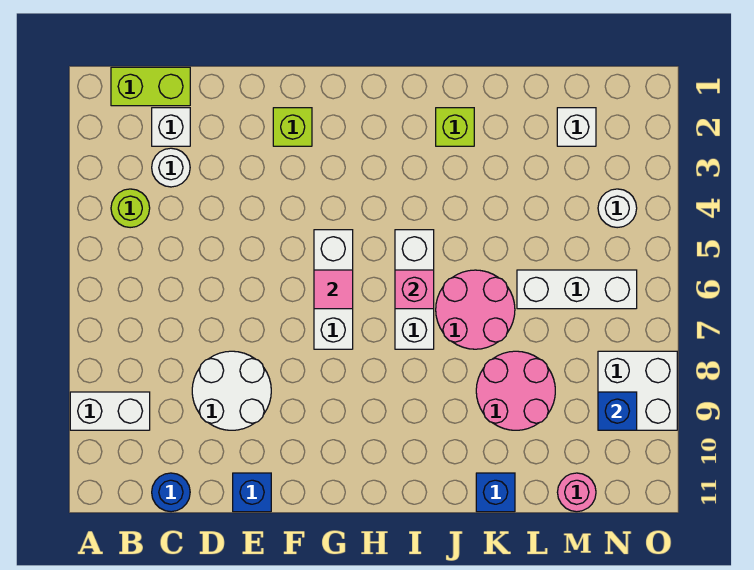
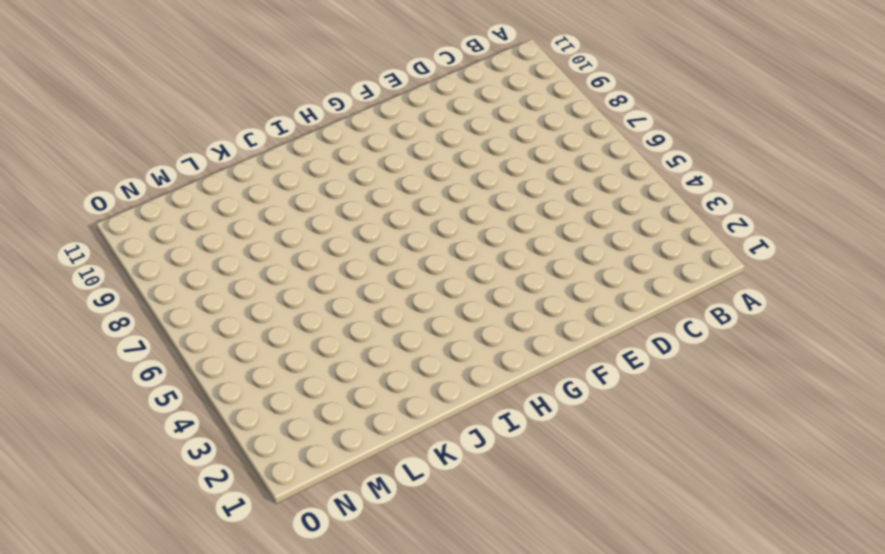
none -> white brick A9:B9 level 1
none -> lime brick B1:C1 level 1
none -> lime round brick B4 level 1

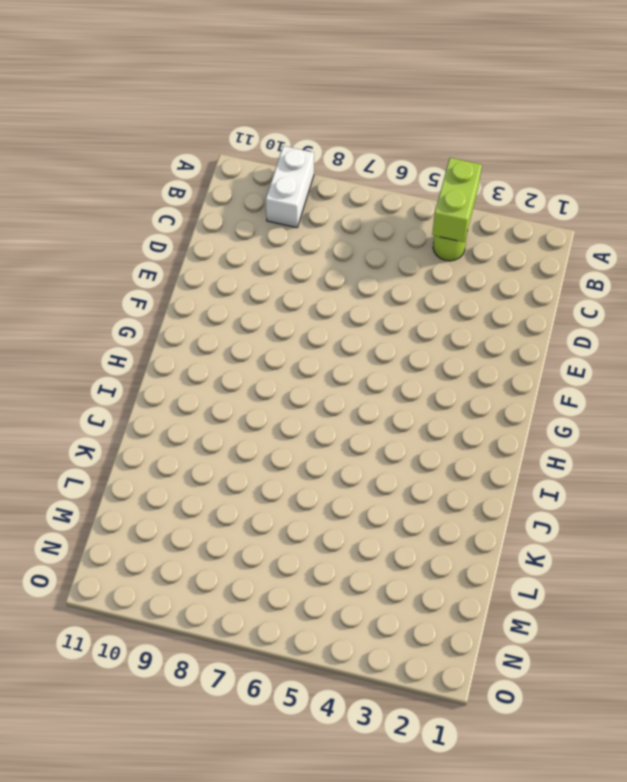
lime brick A4:B4 level 2 -> lime brick B1:C1 level 1
none -> white brick C2 level 1
none -> white round brick C3 level 1
none -> blue round brick C11 level 1

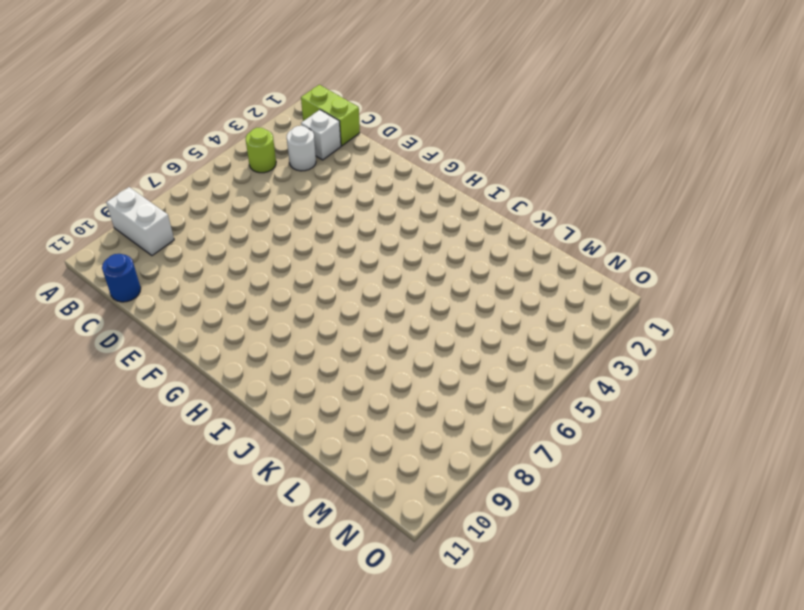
none -> white round brick D8:E9 level 1
none -> blue brick E11 level 1
none -> lime brick F2 level 1

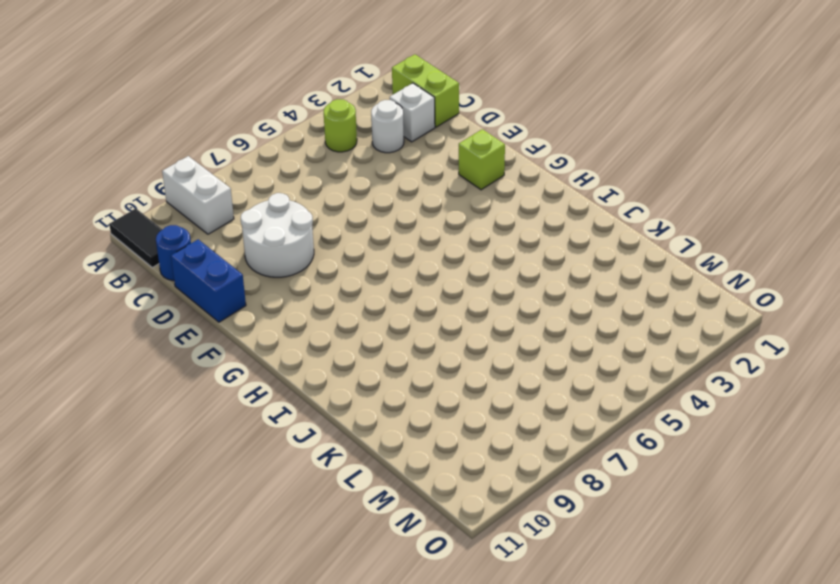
black tile A11:B11 level 1 -> none
blue brick D11:E11 level 1 -> blue brick E11 level 1
none -> white brick G5:G7 level 1
none -> white brick I5:I7 level 1
none -> lime brick J2 level 1

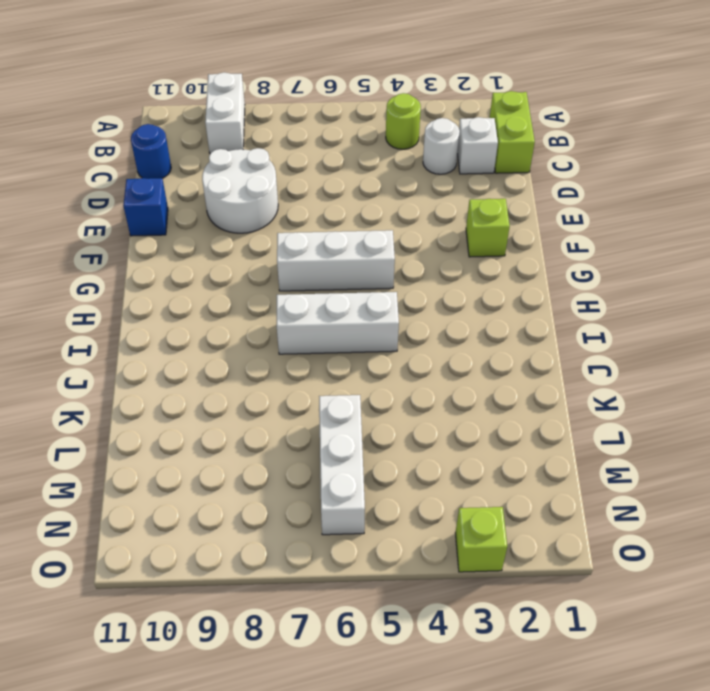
lime brick O3 level 1 -> lime brick J2 level 1
none -> pink round brick J6:K7 level 1
none -> pink round brick K8:L9 level 1
none -> blue brick K11 level 1

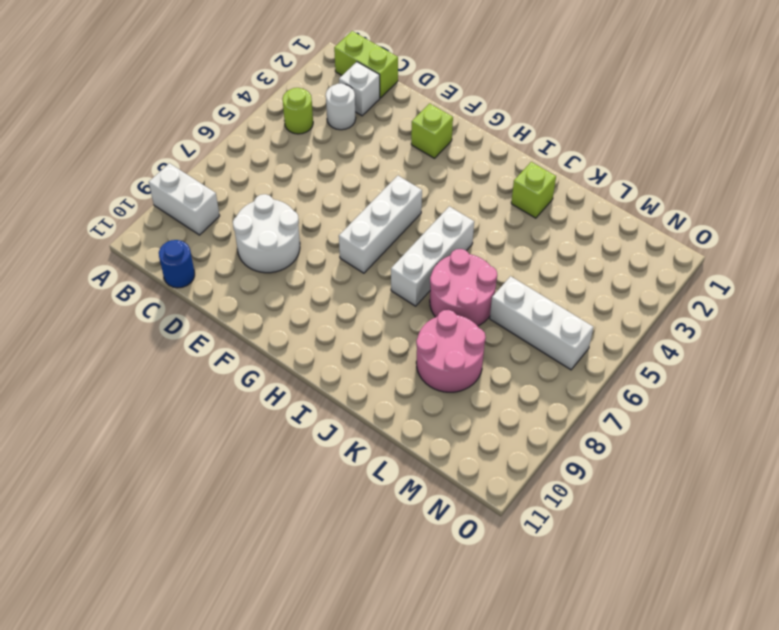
none -> blue brick E11 level 1
none -> blue brick K11 level 1
none -> white brick M2 level 1

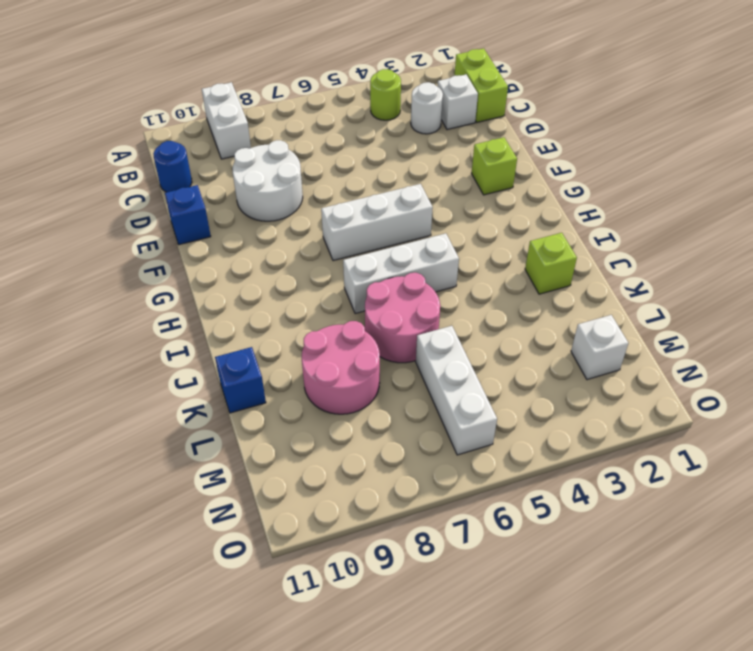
none -> pink round brick M11 level 1
none -> white round brick N4 level 1
none -> white brick N8:O9 level 1

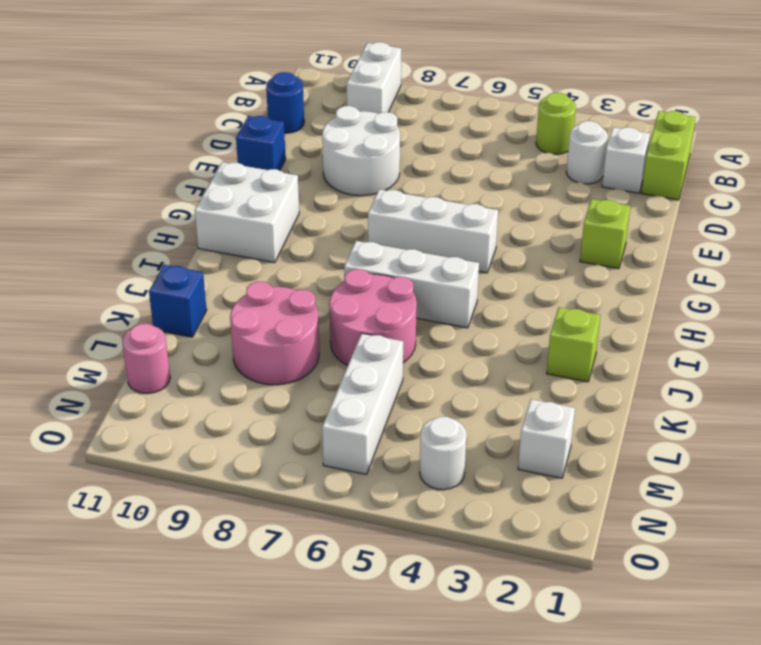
white brick G10:H11 level 1 -> white brick N8:O9 level 1
none -> pink tile G6 level 2
none -> pink brick I6 level 2
none -> blue brick N9 level 2

